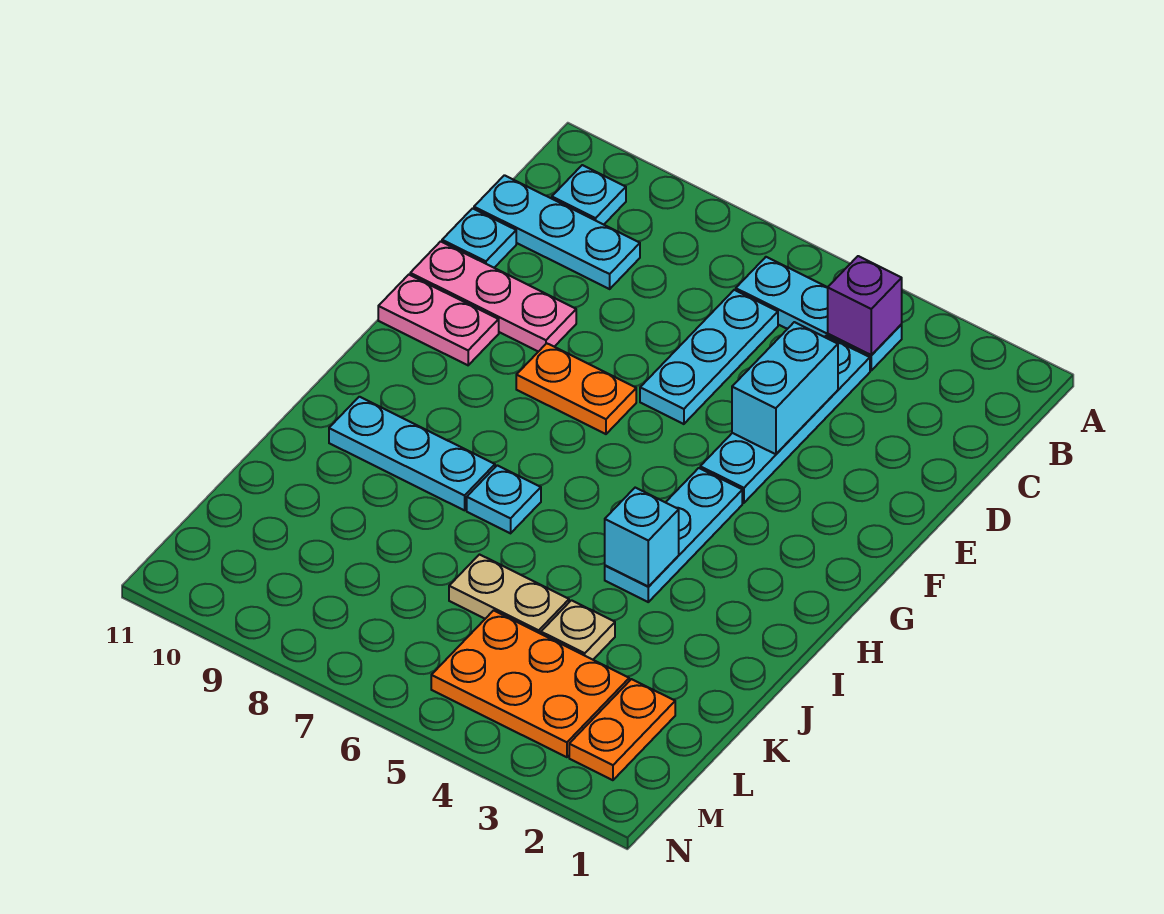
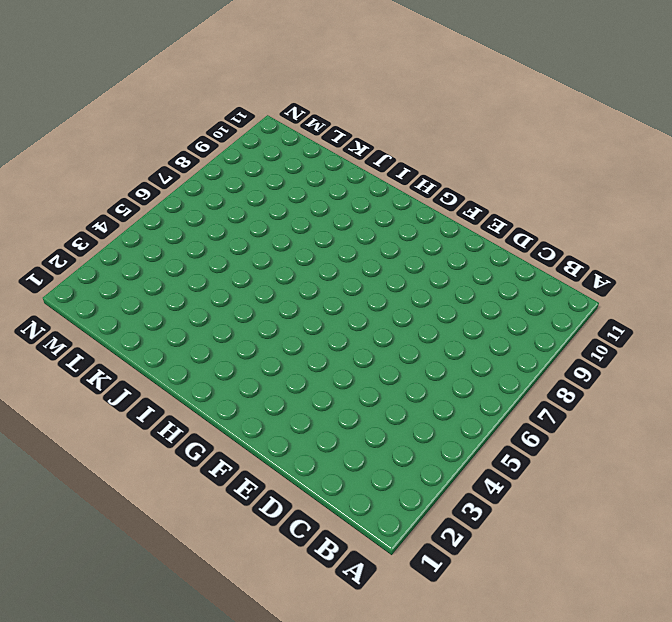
none -> cyan plate B4:B6 level 1
none -> cyan plate B10 level 1
none -> cyan plate C4:F4 level 1

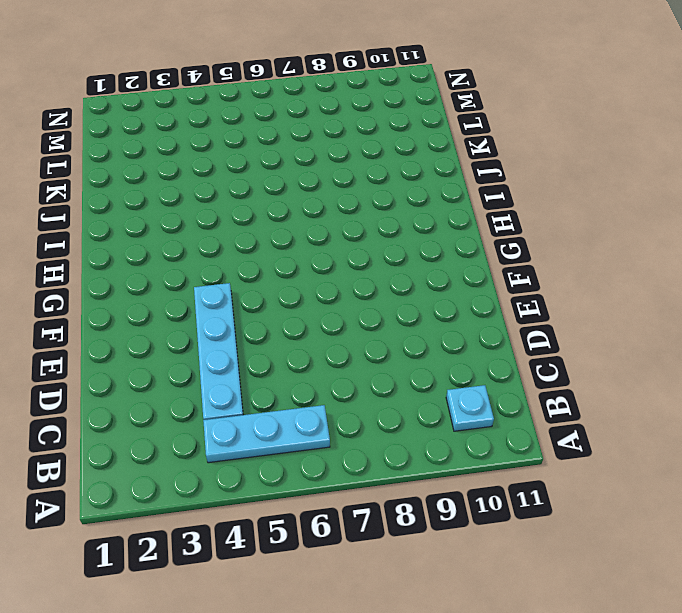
none -> cyan plate C6:E6 level 1
none -> cyan plate C9:C11 level 1
none -> cyan plate D11 level 1

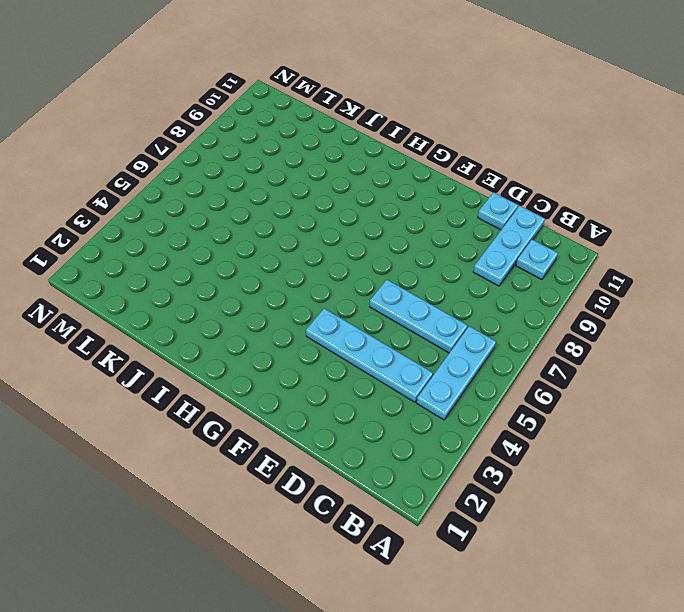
none -> pink plate E9:E11 level 1
none -> orange plate F7:F8 level 1
none -> pink plate F10:F11 level 1

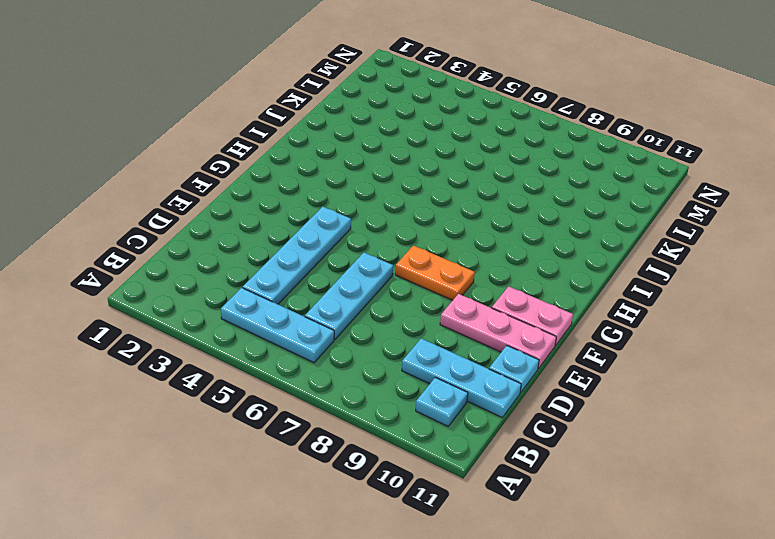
none -> cyan plate G4:I4 level 1
none -> cyan plate I7 level 1
none -> cyan plate I8:I10 level 1

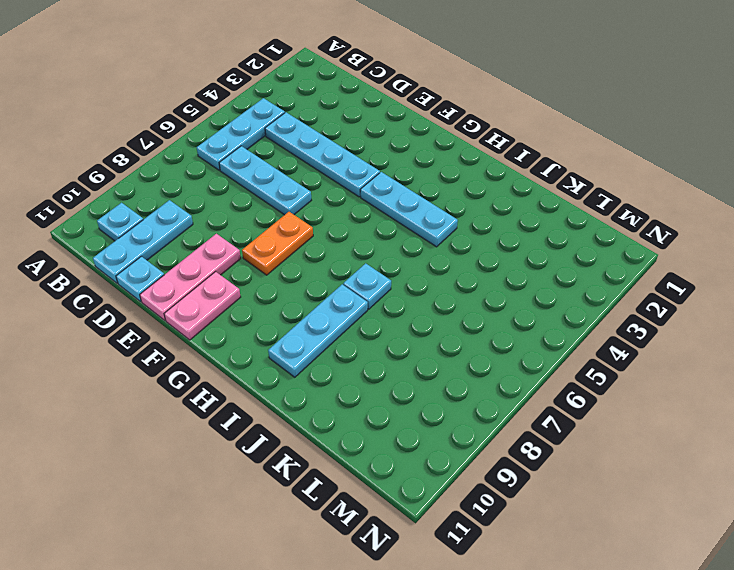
none -> tan plate K4 level 1
none -> tan plate K5:K6 level 1
none -> orange plate L2:M2 level 1

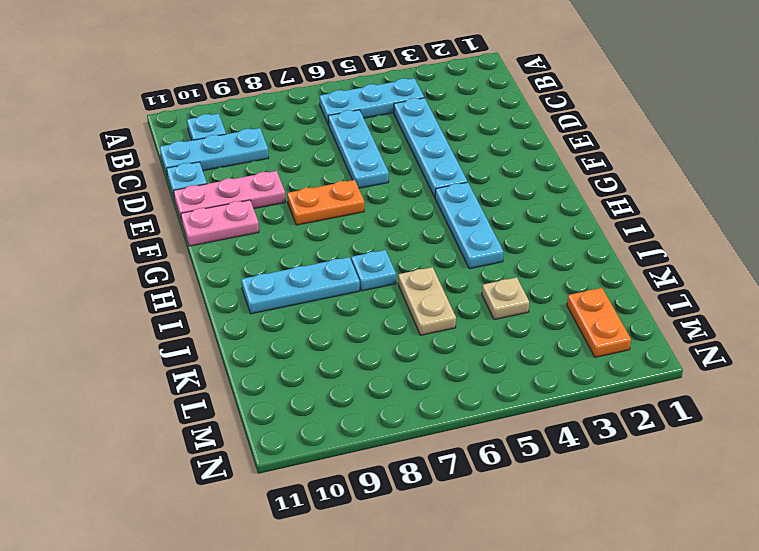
tan plate J6:K6 level 1 -> tan plate K5:K6 level 1
none -> orange plate L3:M5 level 1
none -> purple brick B4 level 2
none -> cyan brick D4:E4 level 2

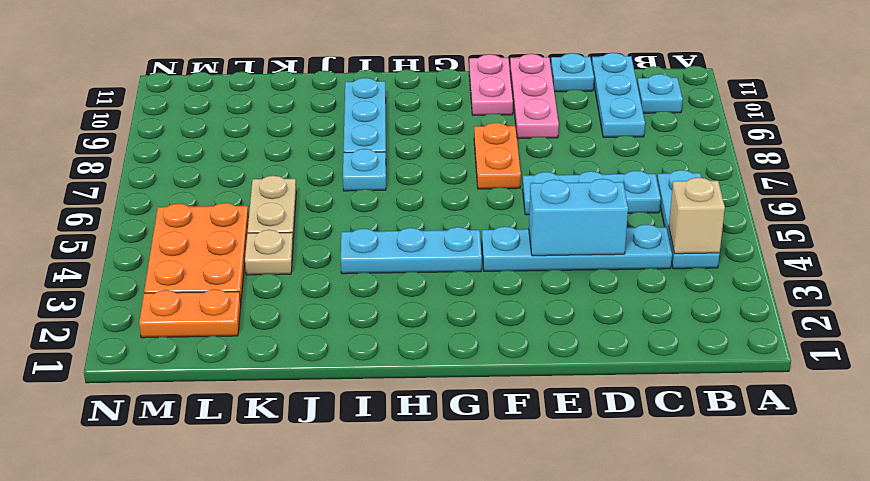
tan brick B4 level 2 -> purple brick B4 level 2
none -> cyan brick I4 level 2

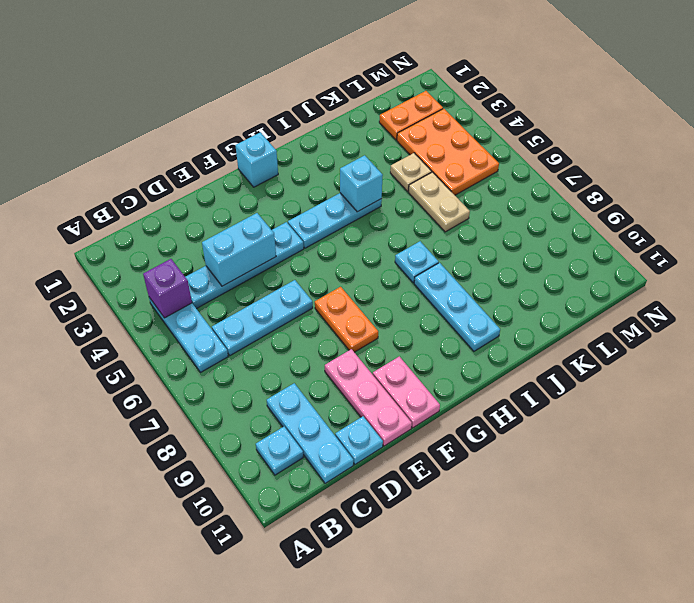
cyan brick G1 level 1 -> none

